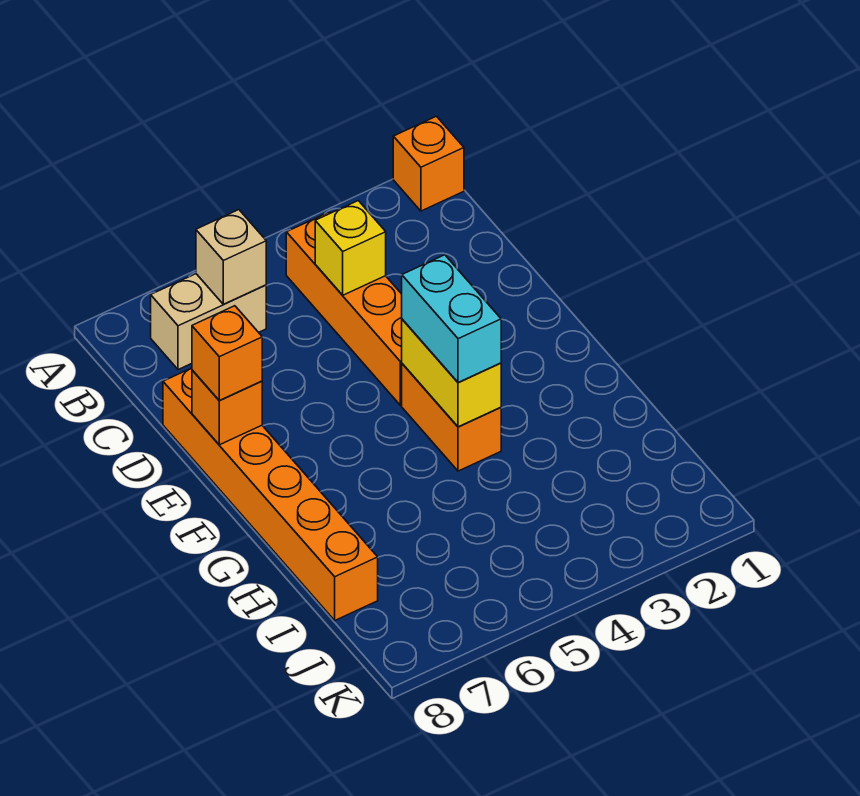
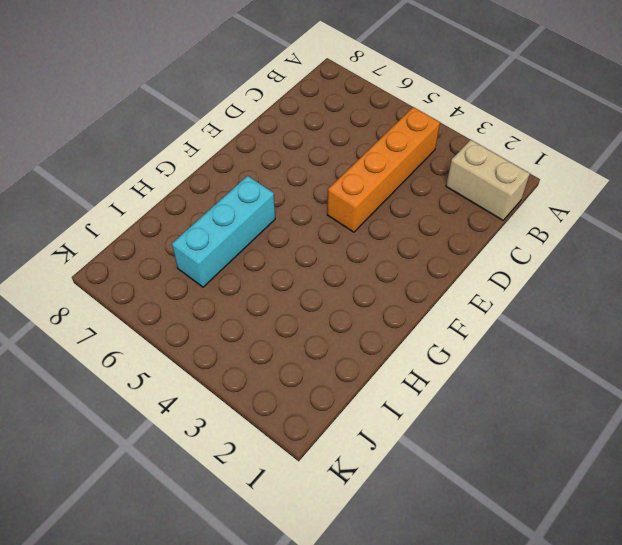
tan brick B1:B2 level 1 -> tan brick B6:B7 level 1
cyan brick G6:I6 level 1 -> none
none -> orange brick A1 level 1
none -> orange brick D8:I8 level 1

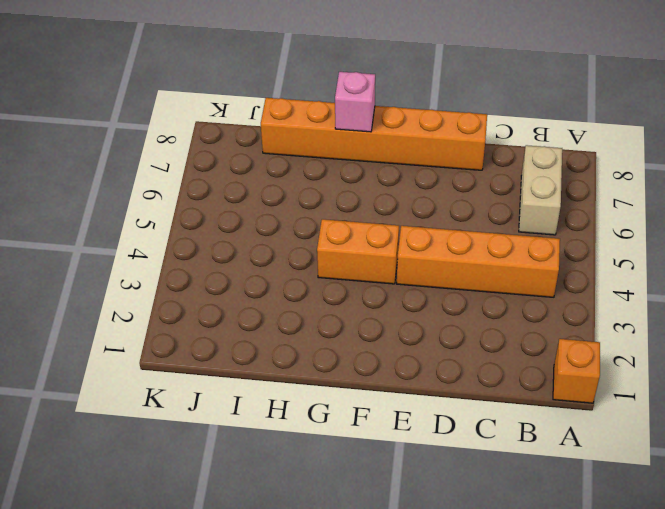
pink brick G8 level 2 -> none
none -> tan brick B6 level 2
none -> yellow brick C4 level 2

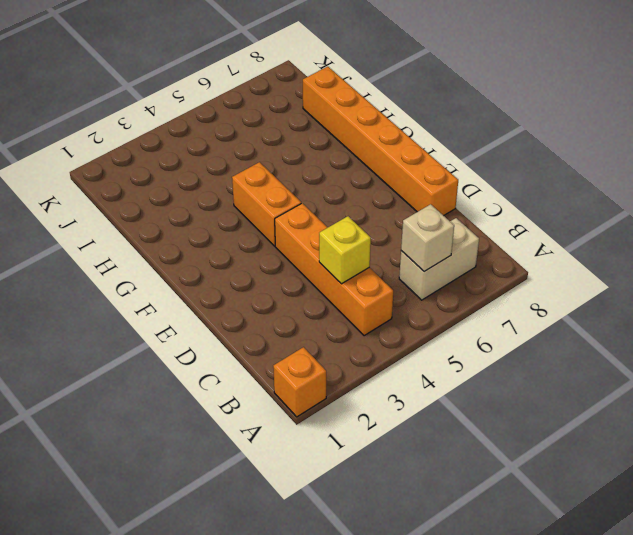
none -> orange brick E8 level 2
none -> yellow brick F4:G4 level 2

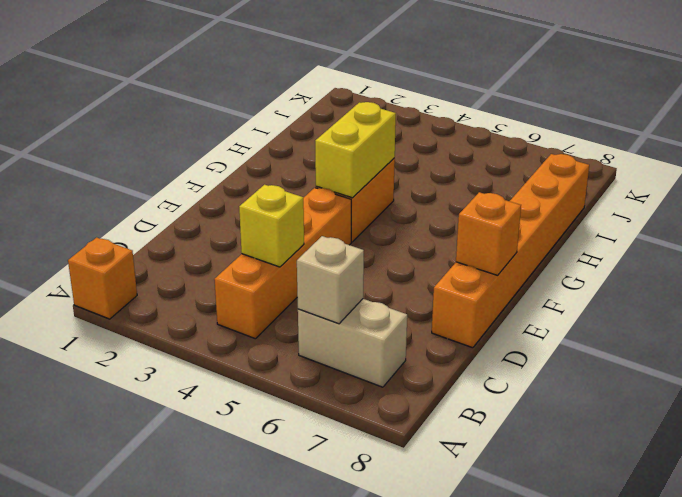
none -> orange brick E8 level 3
none -> cyan brick F4:G4 level 3

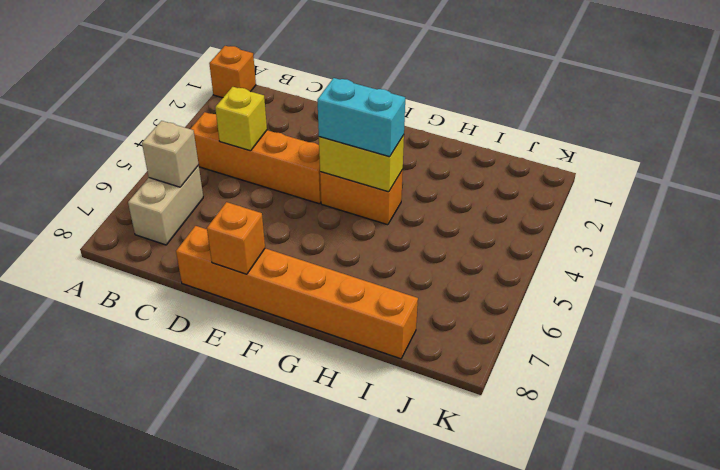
none -> orange brick E8 level 3

